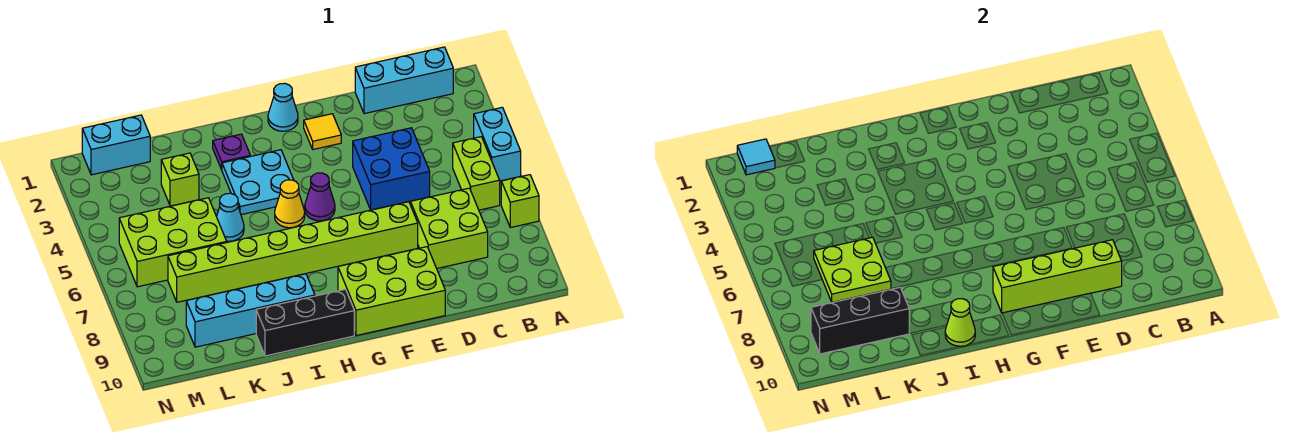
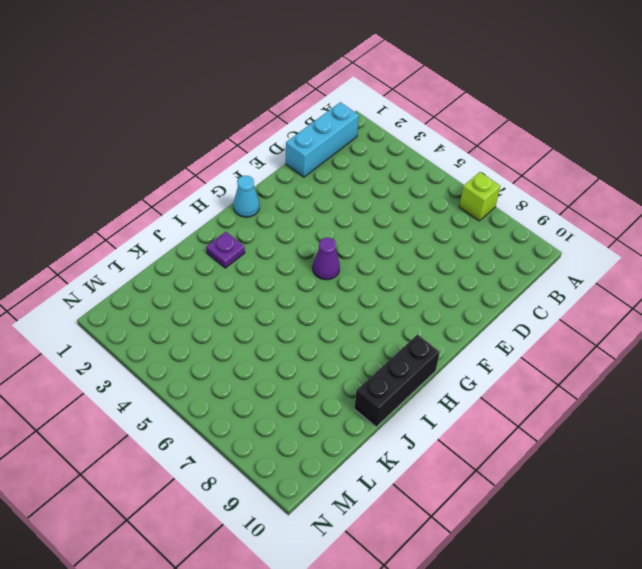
none -> cyan brick A4:A5 level 1
none -> lime brick B5:B6 level 1
none -> lime brick C7:D8 level 1

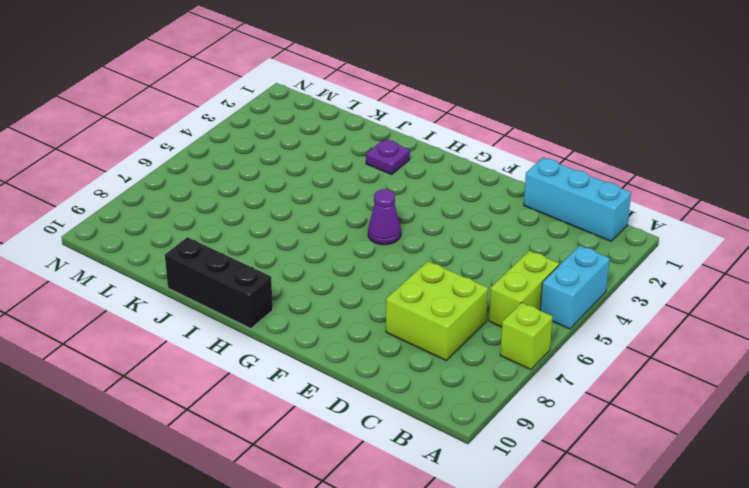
none -> blue brick D4:E5 level 1
none -> lime brick E7:L7 level 1
none -> lime brick E9:G10 level 1

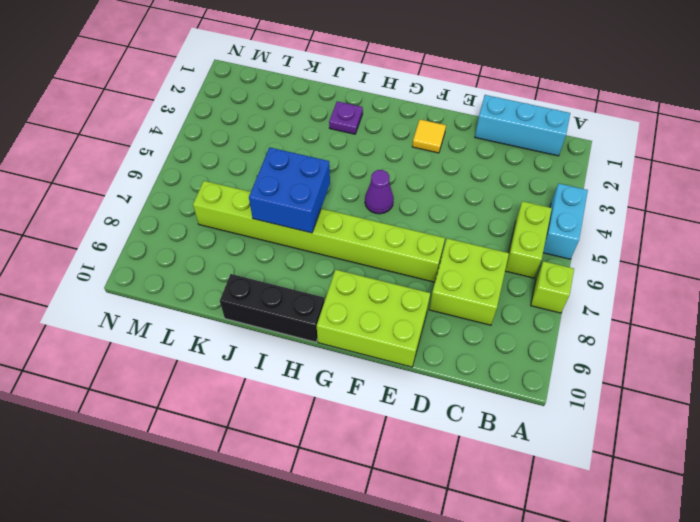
blue brick I6:J7 level 2 -> blue brick D4:E5 level 1
none -> cyan cone G1 level 1
none -> cyan plate H3:I4 level 1
none -> yellow cone H5 level 1

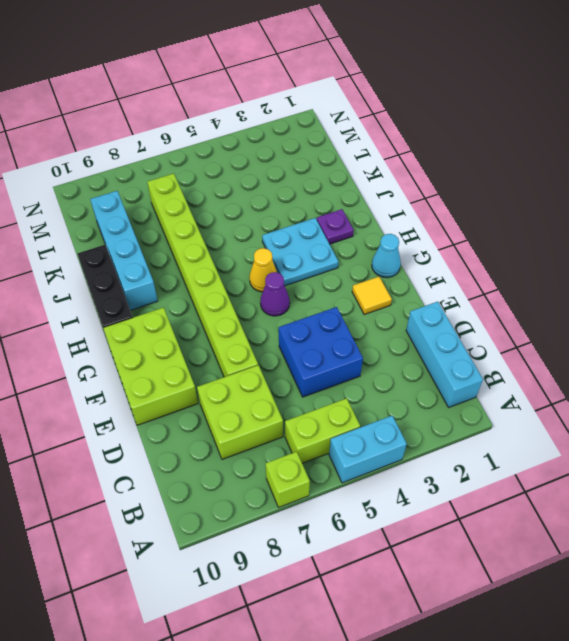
none -> cyan cone J5 level 1
none -> lime brick K3 level 1
none -> lime brick K5:M6 level 1

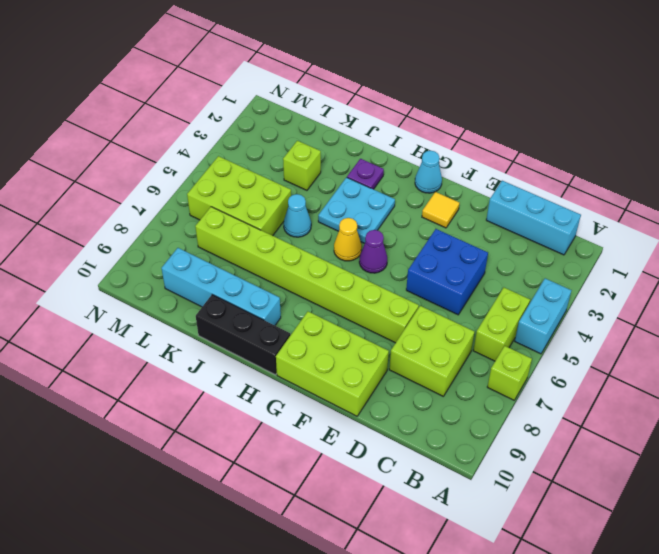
none -> cyan brick L1:M1 level 1
none -> lime brick D9:G9 level 2
none -> lime cone I10 level 2

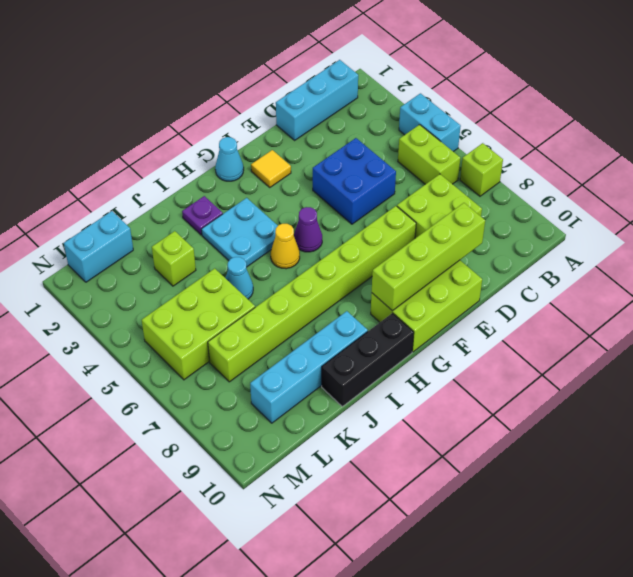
none -> lime cone I10 level 2
none -> lime plate K6:L7 level 2
none -> black brick K9:M9 level 2

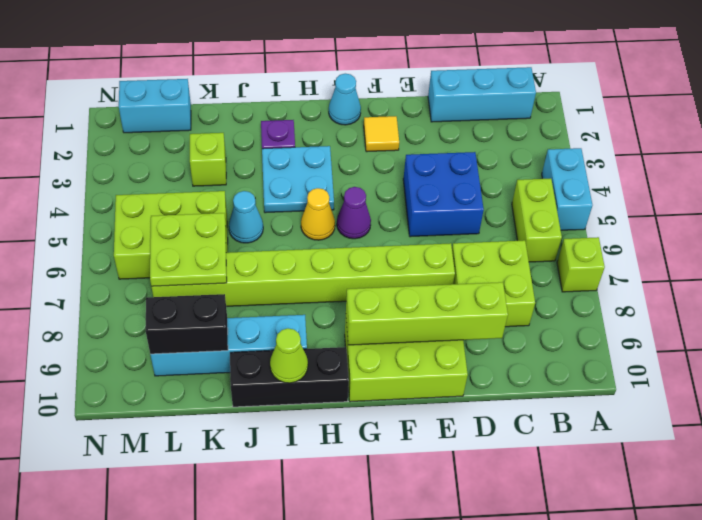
black brick K9:L9 level 2 -> black brick K9:M9 level 2
none -> cyan tile M1 level 2

